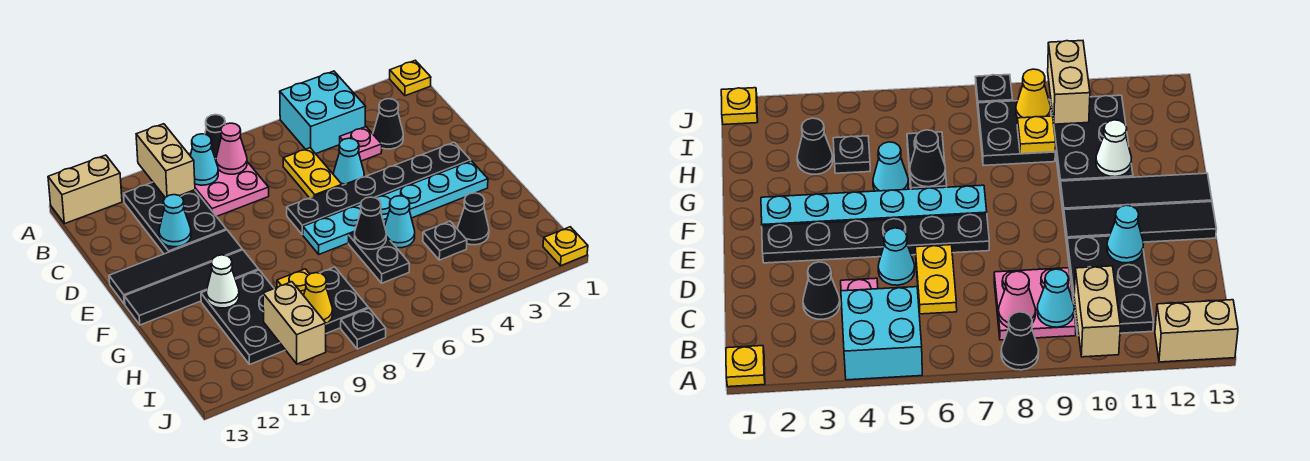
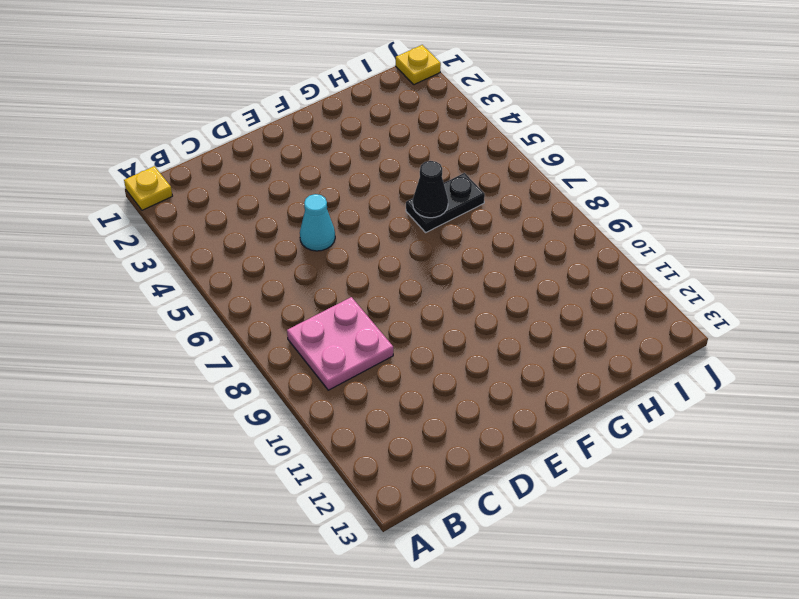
none -> cyan brick A4:B5 level 1
none -> black cone A8 level 1
none -> tan brick A12:A13 level 1
none -> black plate B10:D11 level 1

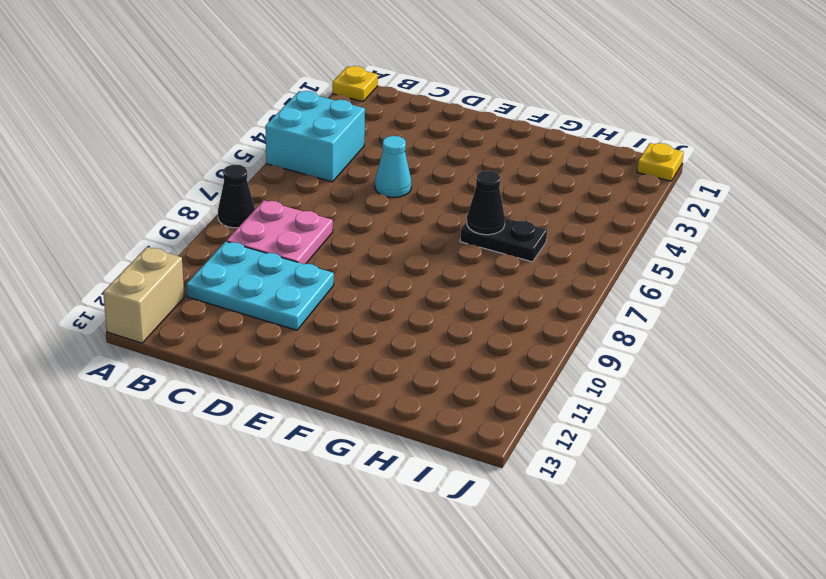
cyan plate B10:D11 level 1 -> black plate B10:D11 level 1
none -> black cone C3 level 1
none -> pink plate C4 level 1
none -> yellow plate C6:D6 level 1
none -> black plate E2:E7 level 1

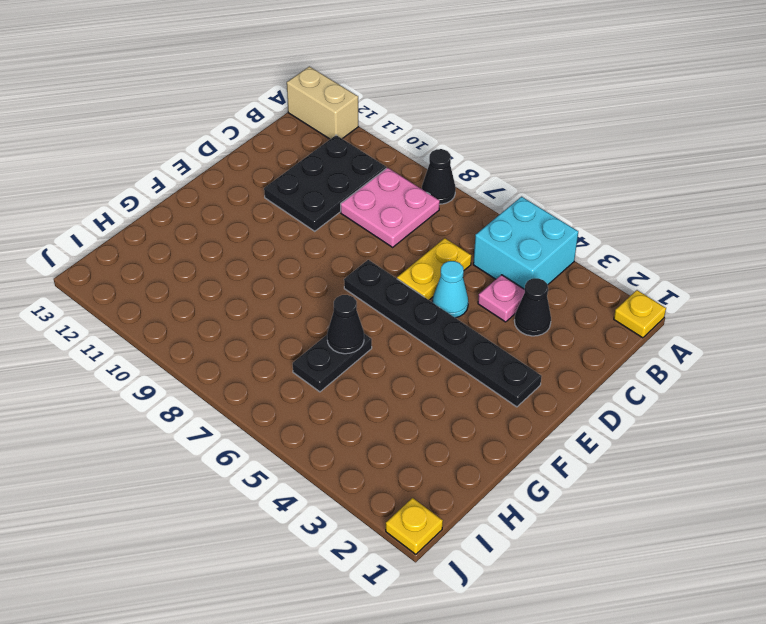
none -> black tile E10:E13 level 1
none -> cyan plate F2:F7 level 1
none -> black tile F10:F13 level 1
none -> cyan cone G5 level 1

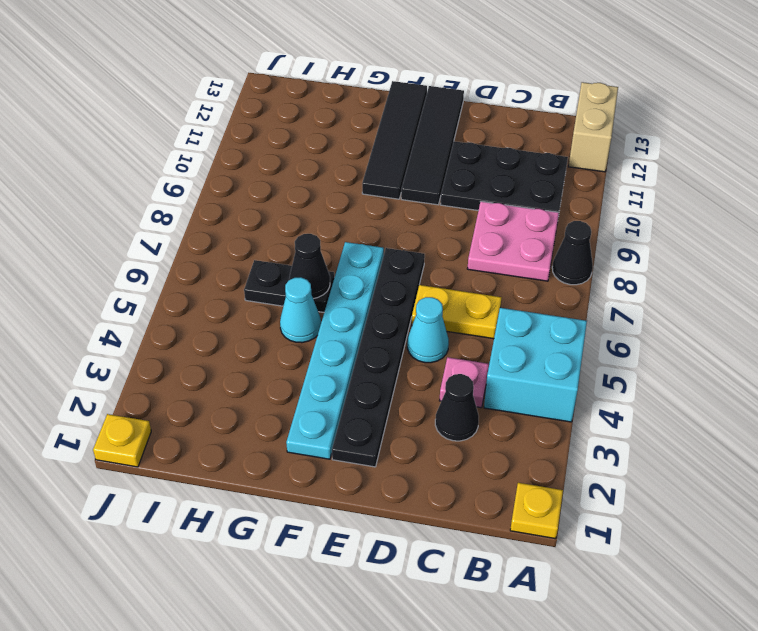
none -> black plate G10:I11 level 1
none -> black cone H3 level 1
none -> black plate H4 level 1
none -> black plate H8:I9 level 1

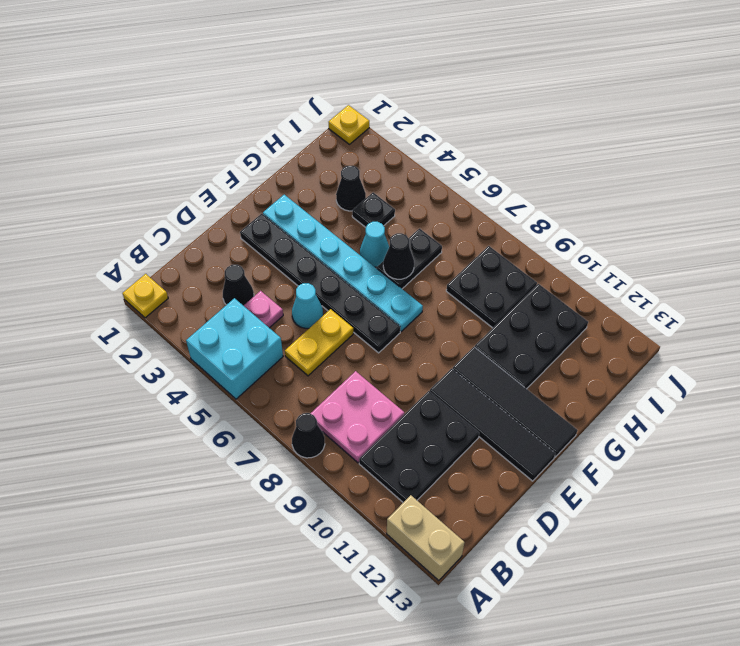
none -> black plate J8 level 1
none -> tan brick A10:B10 level 2
none -> pink cone B8 level 2
none -> cyan cone B9 level 2

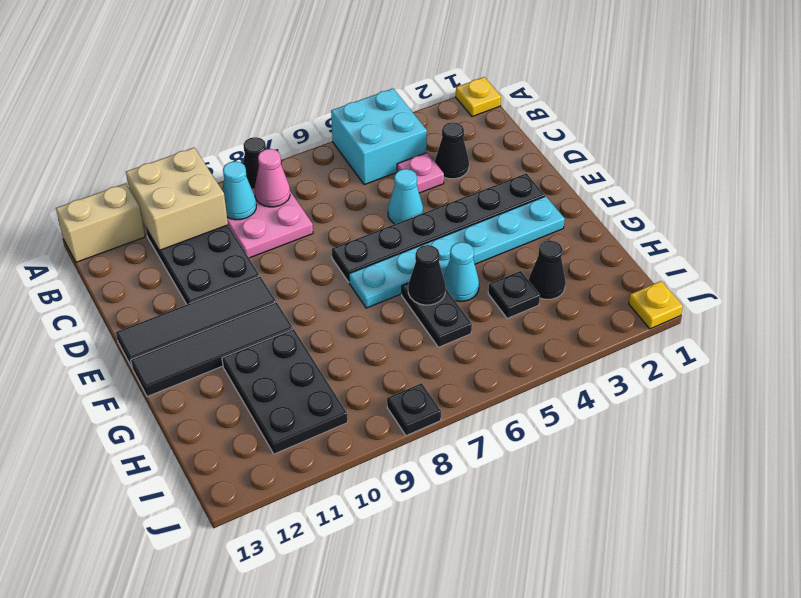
tan brick A10:B11 level 2 -> tan brick A10:B10 level 2
none -> yellow plate C6:D6 level 1
none -> black plate H8:I9 level 1
none -> cyan cone D11 level 2
none -> white cone G11 level 2

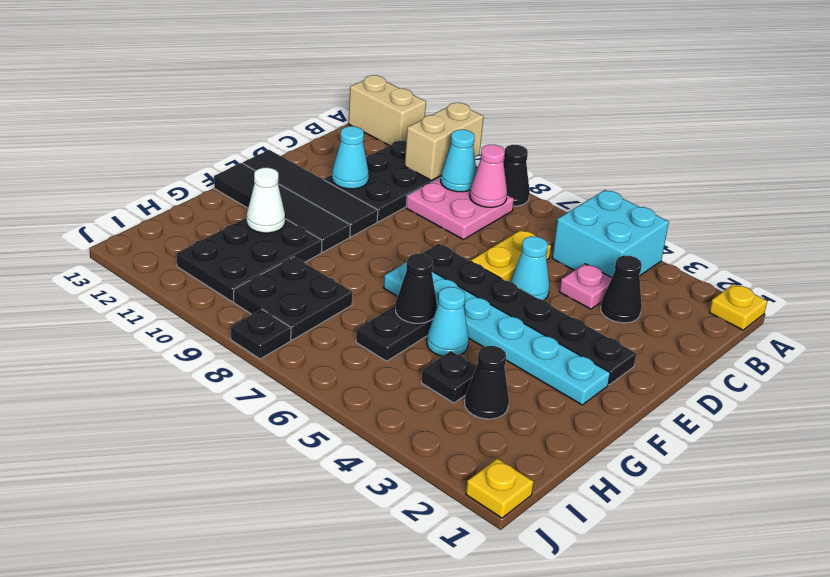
none -> yellow plate H9 level 2
none -> yellow cone I9 level 2
none -> tan brick I10:J10 level 2

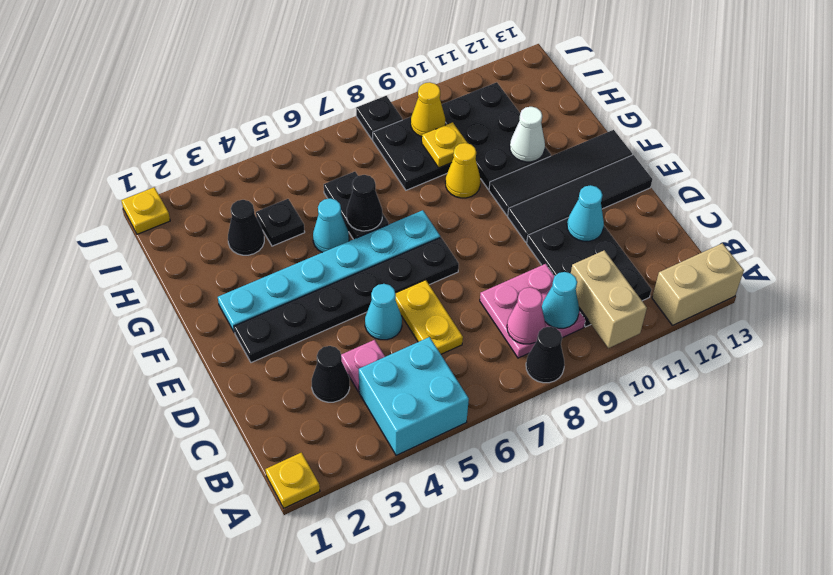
yellow cone G9 level 1 -> none
none -> tan brick I10:J10 level 2

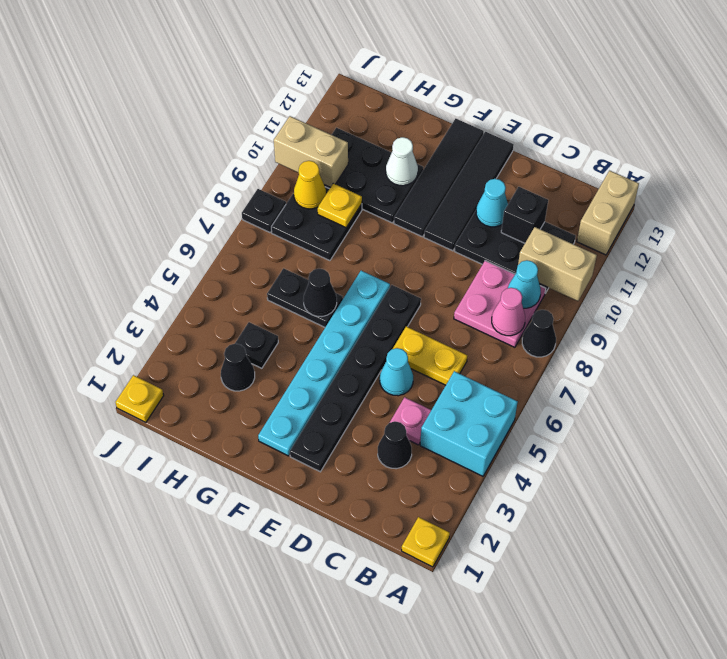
black brick C11 level 2 -> none
none -> cyan cone G5 level 1

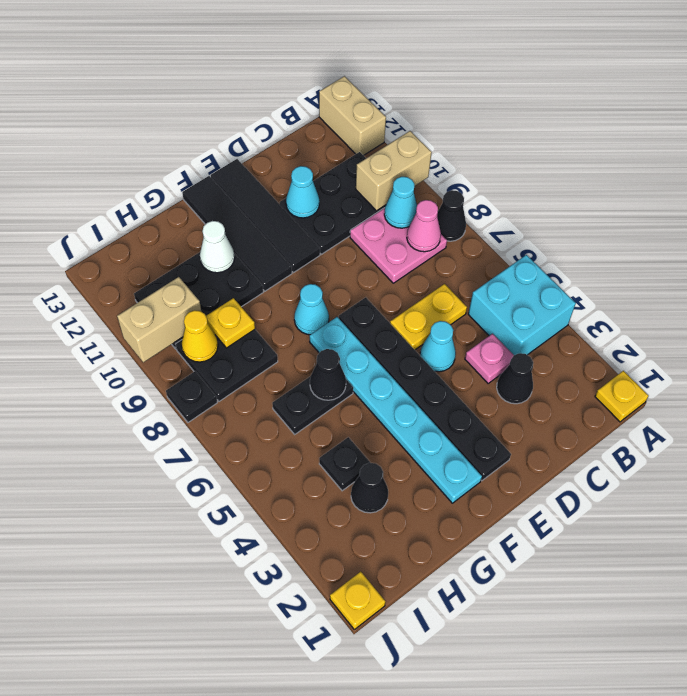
cyan cone F8 level 1 -> cyan cone G5 level 1

